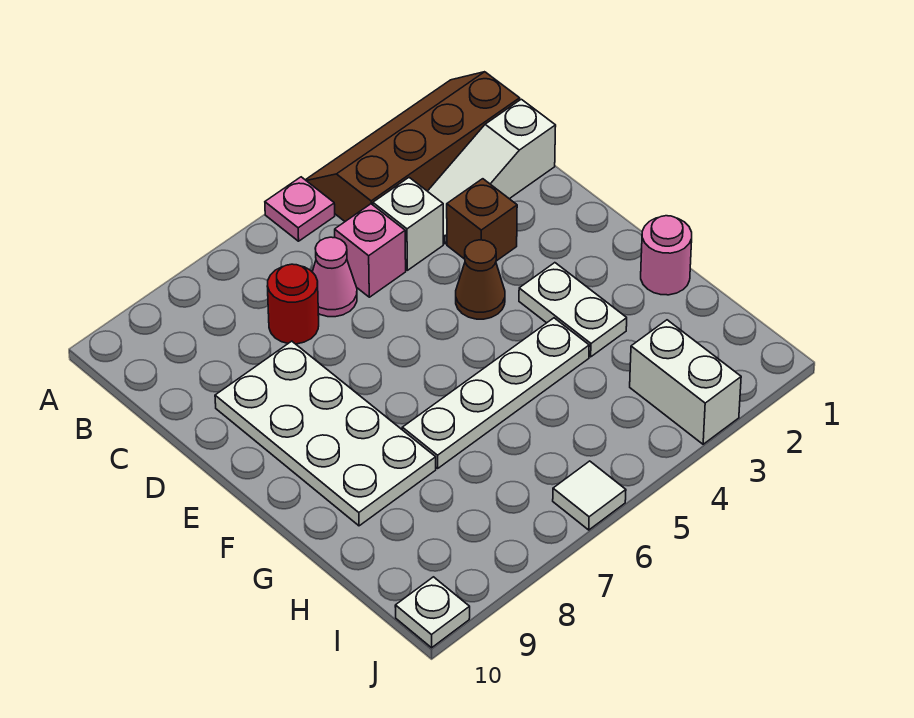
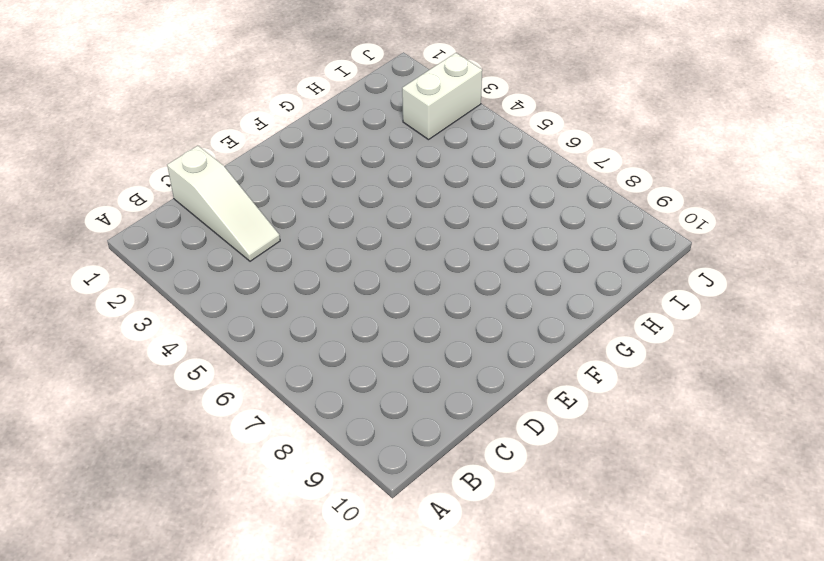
none -> brown slope A1:B4 level 1 top B
none -> pink plate A5 level 1
none -> white brick C4 level 1

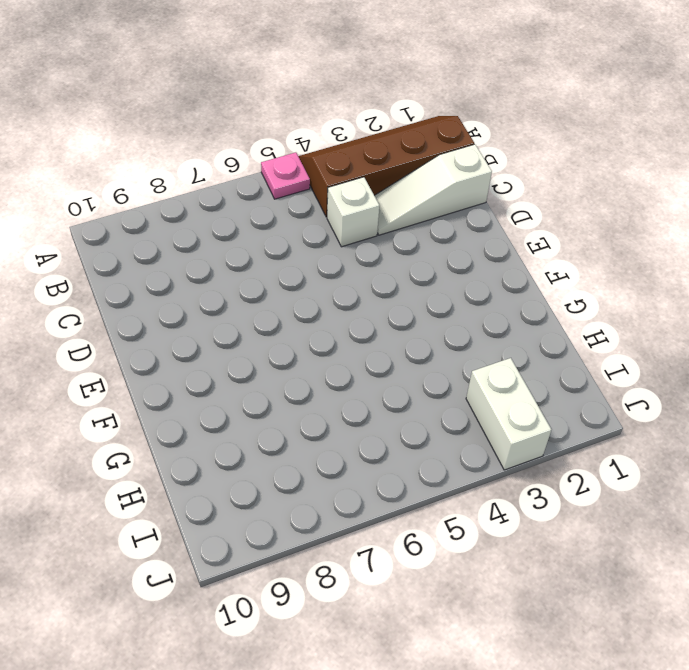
none -> pink brick C5 level 1
none -> pink cone C6 level 1
none -> red round brick C7 level 1

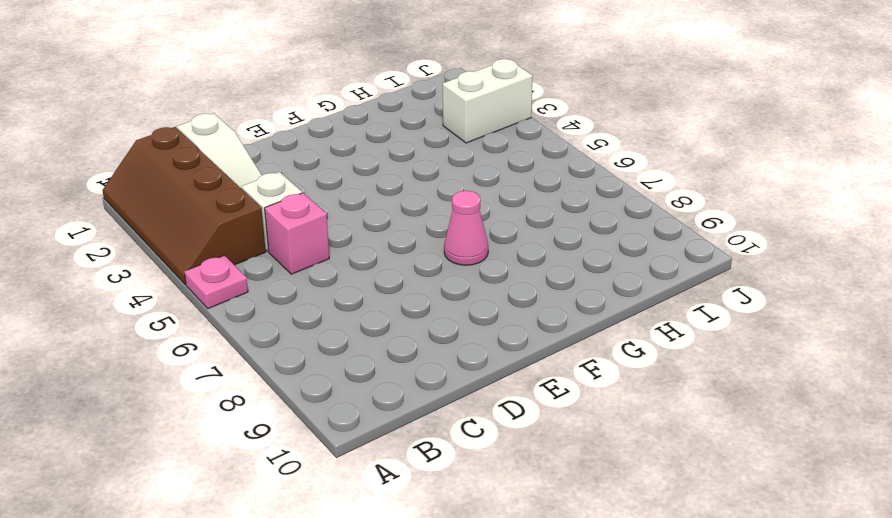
pink cone F7 level 1 -> pink cone C6 level 1
none -> red round brick C7 level 1
none -> brown brick D3 level 1
none -> white plate D8:G9 level 1

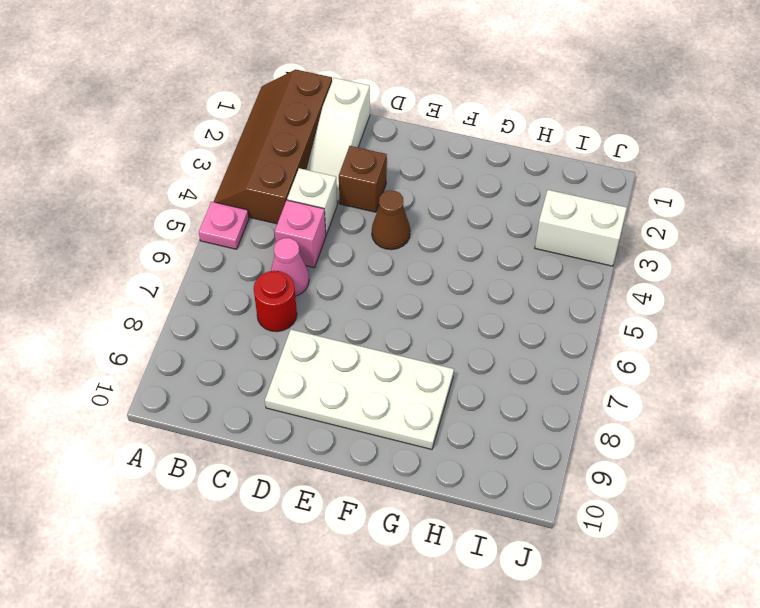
none -> white plate F3:G3 level 1
none -> pink round brick G1 level 1
none -> white plate G4:G7 level 1

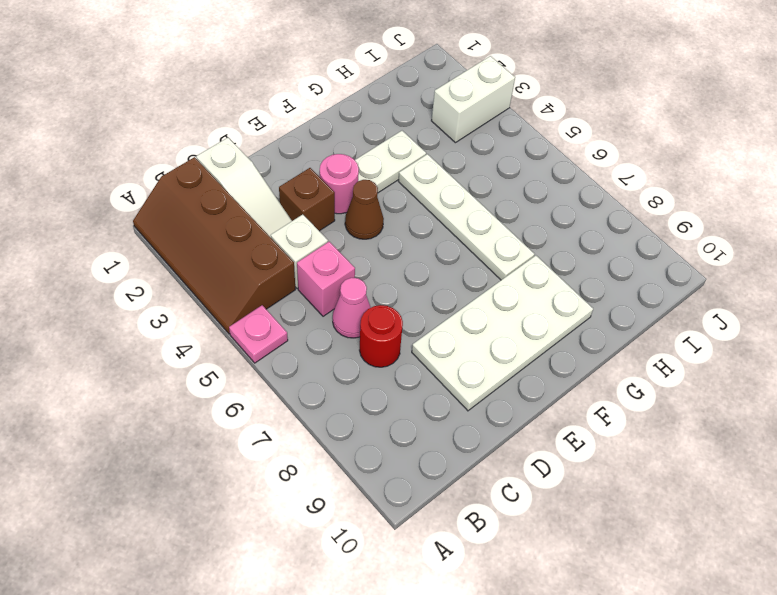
pink round brick E3 level 1 -> pink round brick G1 level 1
none -> white tile J6 level 1
none -> white plate J10 level 1

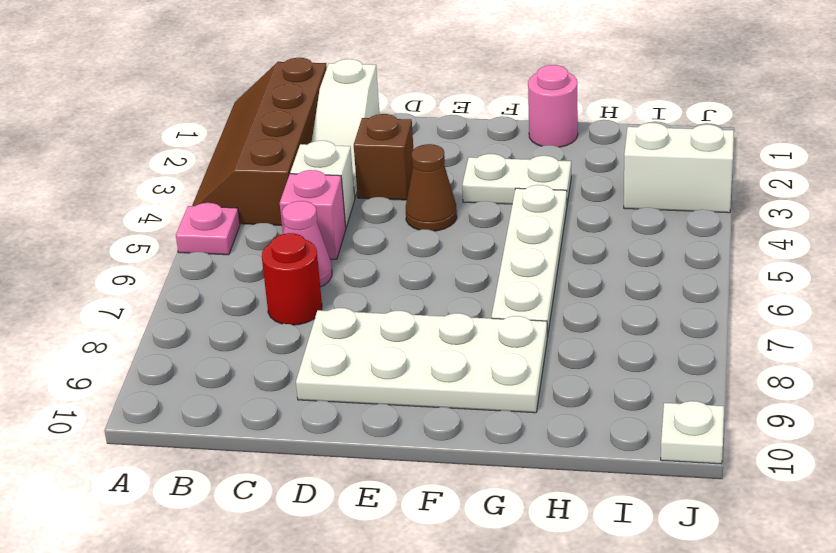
none -> white tile J6 level 1

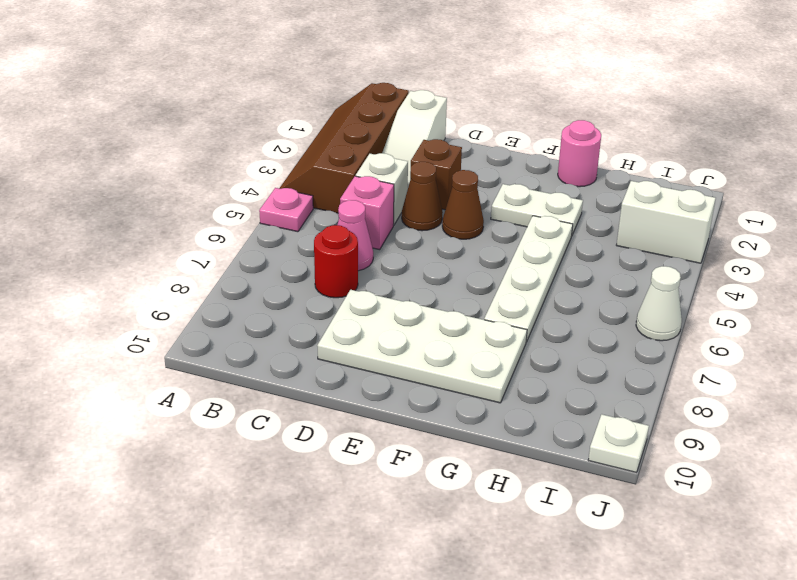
brown cone D4 level 1 -> none
white cone J6 level 1 -> white tile J6 level 1

